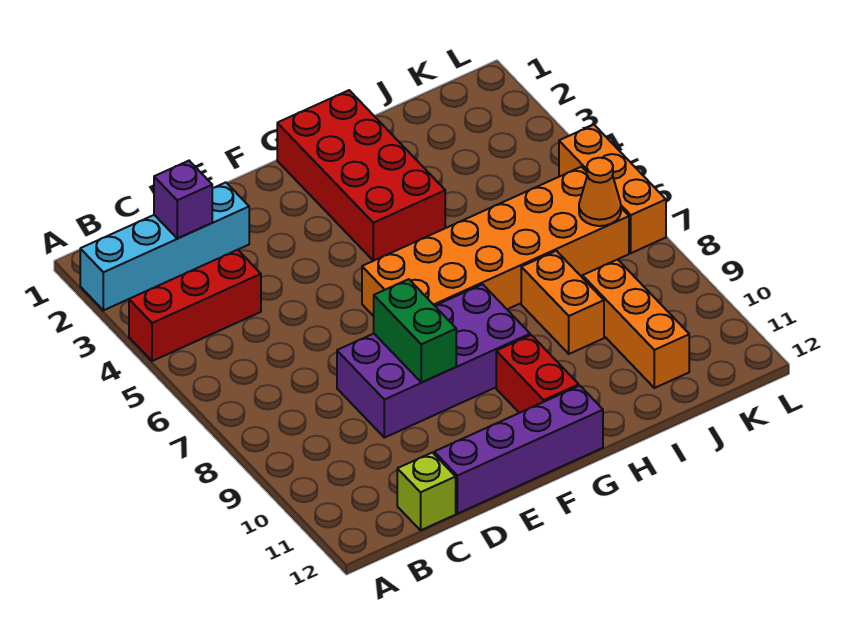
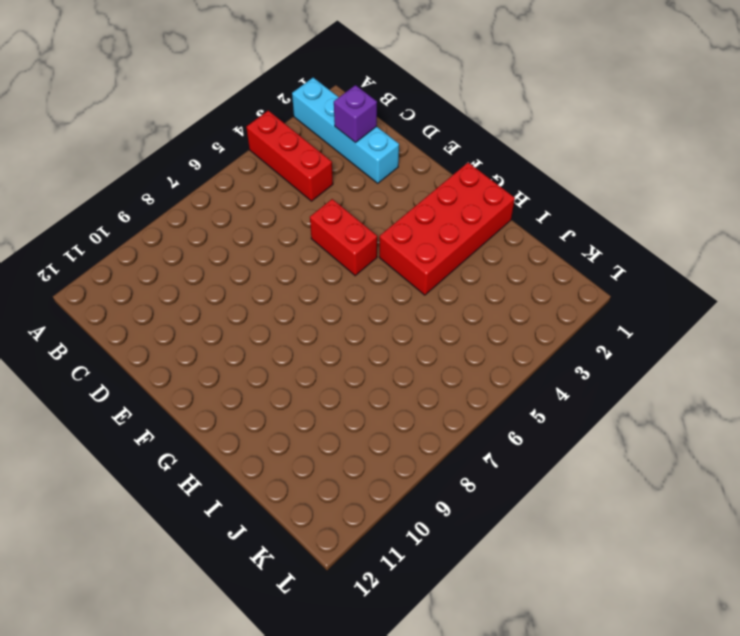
red brick E5:F5 level 1 -> red brick G10:G11 level 1
none -> lime brick C12 level 1
none -> purple brick D8:G9 level 1
none -> purple brick D12:G12 level 1

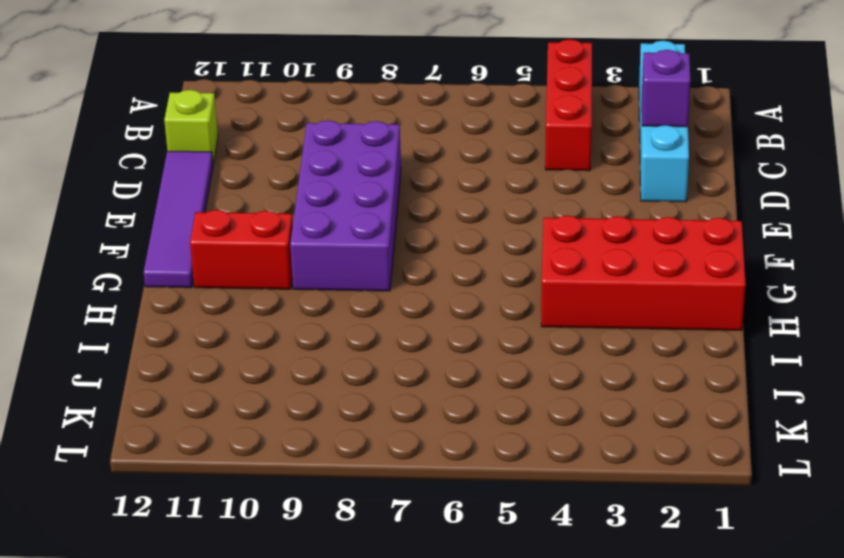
purple tile D12:G12 level 1 -> purple brick D12:G12 level 1
none -> orange brick F6:K7 level 1
none -> orange brick I8:I9 level 1
none -> orange brick J9:J11 level 1

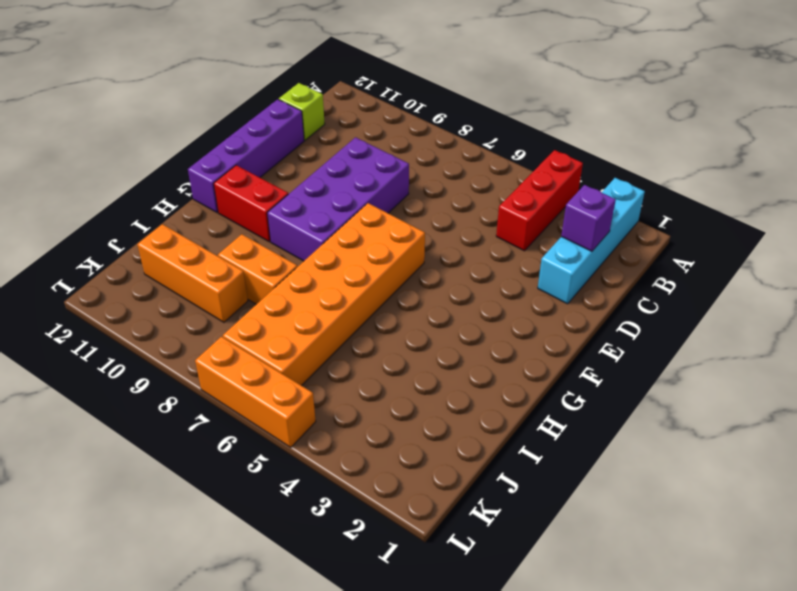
none -> red brick G1:H4 level 1
none -> green brick E8:E9 level 2
none -> orange cone K7 level 2

